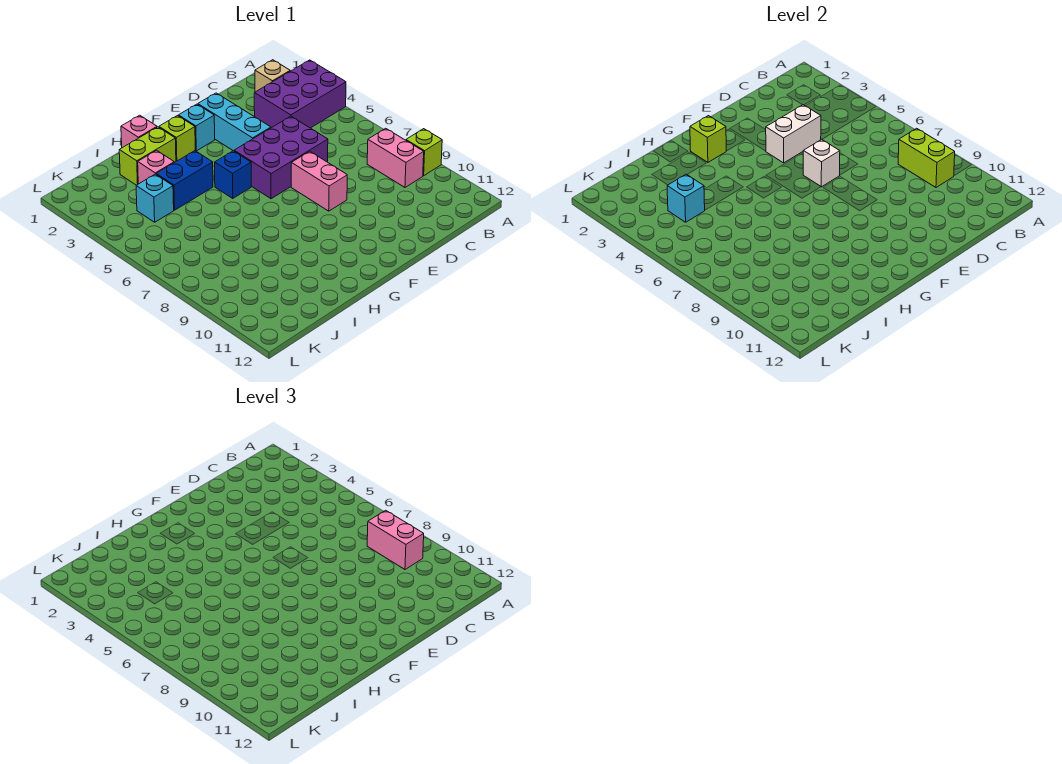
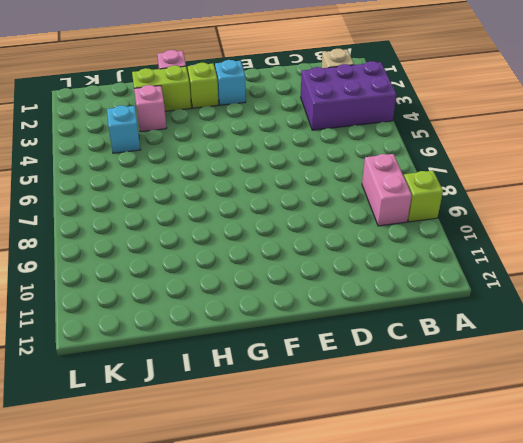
none -> purple brick D5:F6 level 1
none -> cyan brick E2:E4 level 1
none -> pink brick E7:E8 level 1

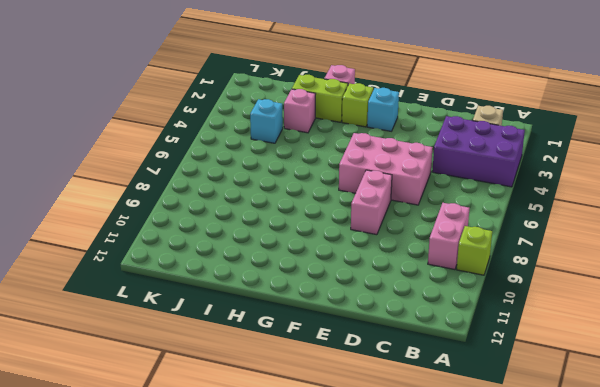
pink brick D5:F6 level 1 -> purple brick D5:F6 level 1
none -> cyan brick E2:E4 level 1
none -> blue brick G5 level 1
none -> blue brick H4:I4 level 1

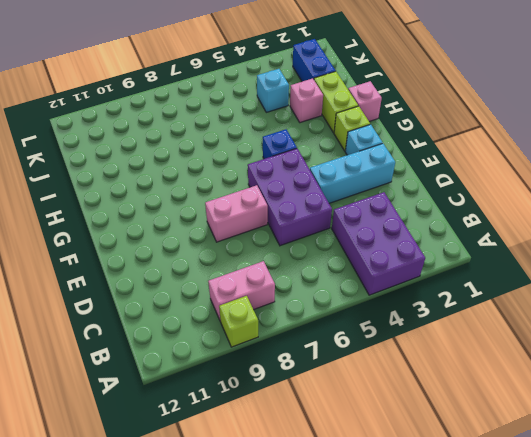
blue brick J2:K2 level 1 -> blue brick H4:I4 level 1
none -> tan brick B2 level 1
none -> lime brick B8:B9 level 2
none -> white brick D4:E4 level 2

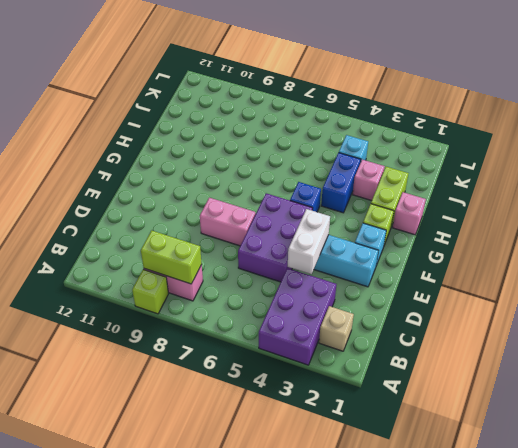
none -> white brick E6 level 2
none -> lime brick G2 level 2
none -> cyan brick J4 level 2

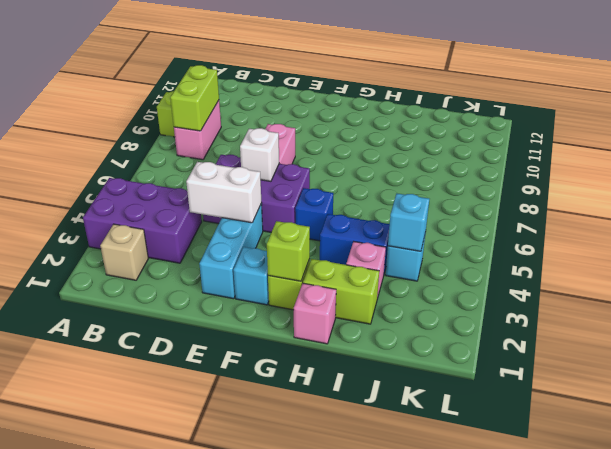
none -> pink brick B8:B9 level 3

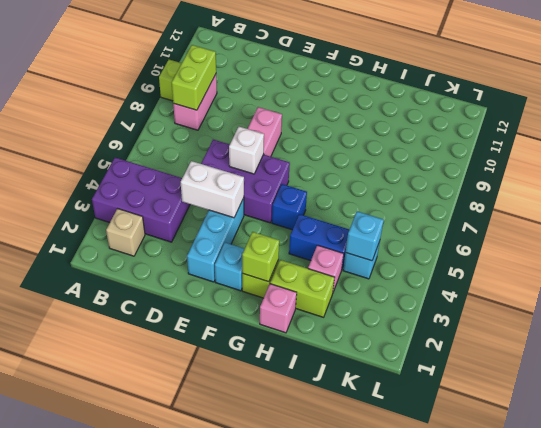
none -> pink brick B8:B9 level 3

